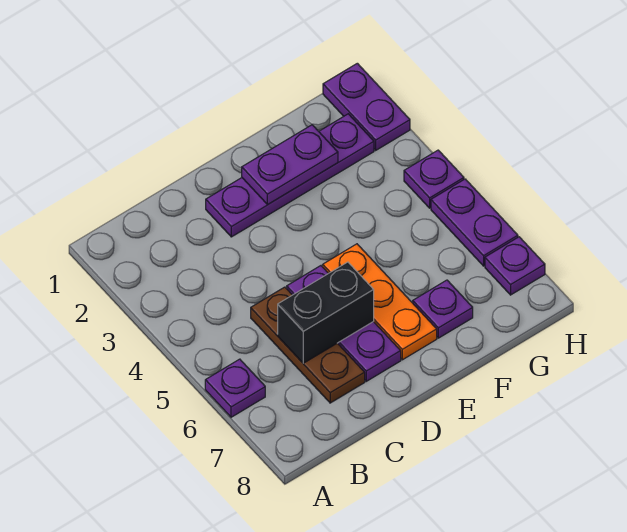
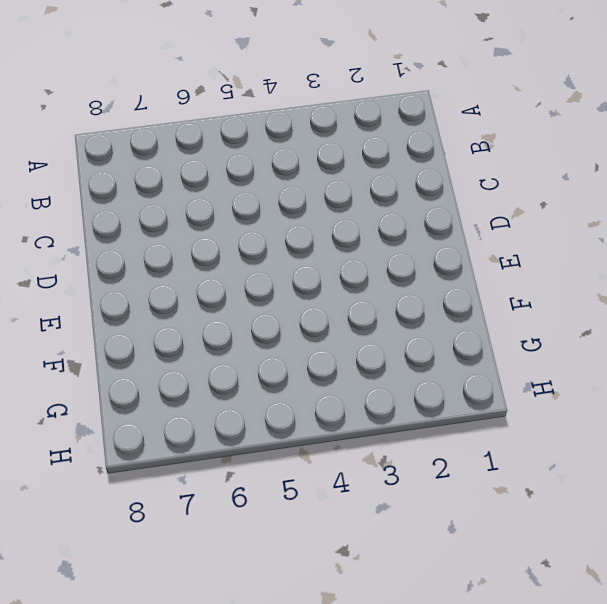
none -> purple plate A6 level 1
none -> brown plate C5:C7 level 1
none -> purple plate D2:G2 level 1

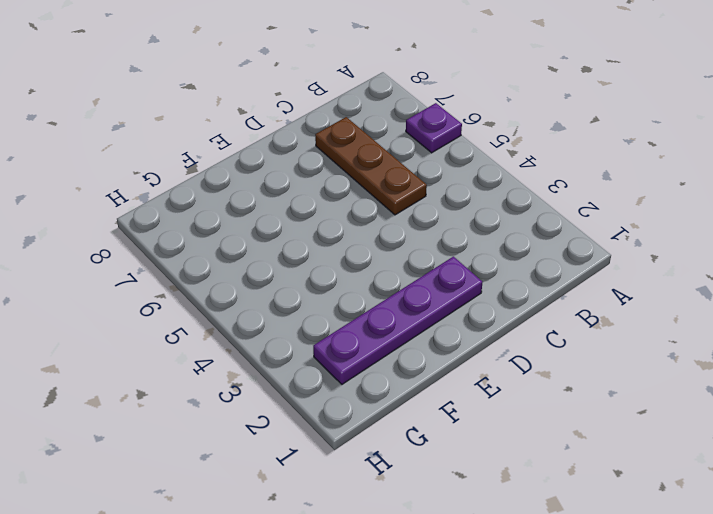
none -> purple plate D5:D7 level 1
none -> orange plate E5:E7 level 1
none -> purple plate F7 level 1

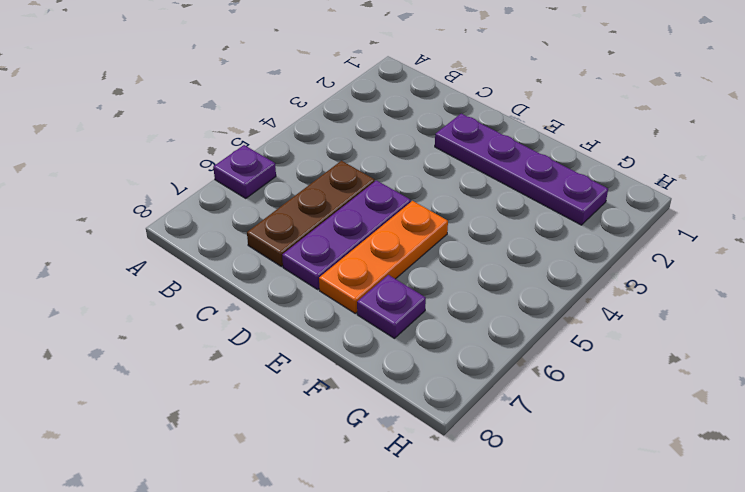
none -> purple plate H1:H2 level 1
none -> purple plate H4 level 1
none -> purple plate H5:H6 level 1

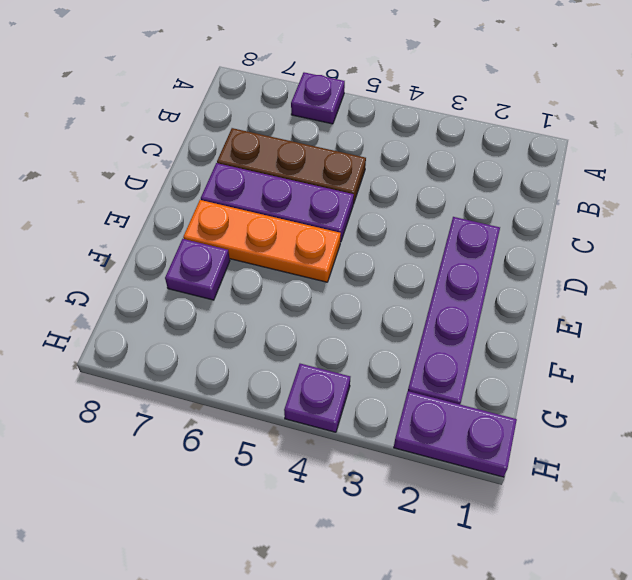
none -> purple plate H5:H6 level 1
none -> purple plate H7 level 1
none -> black brick C6:D6 level 2

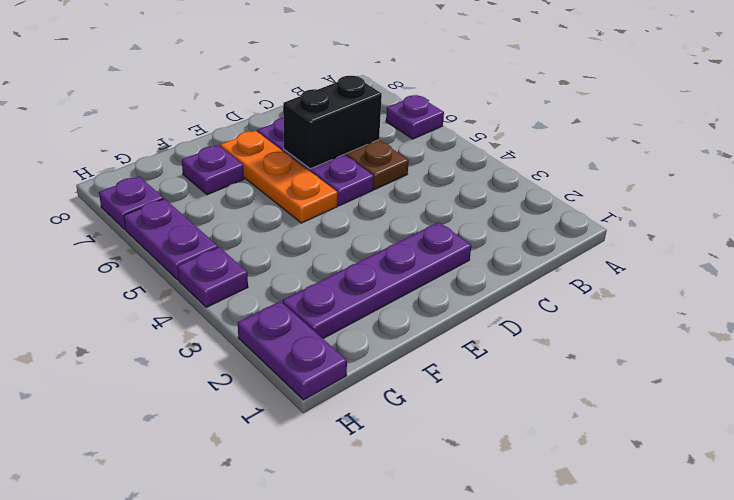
none -> purple plate E2:F2 level 2

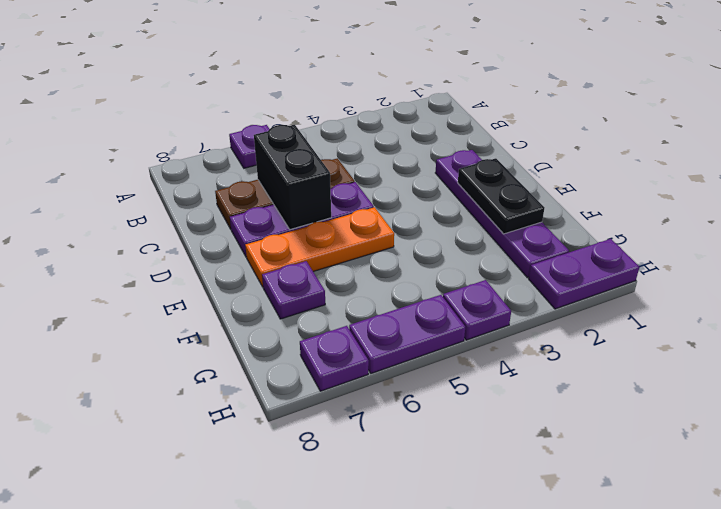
black plate E2:F2 level 2 -> purple plate E2:F2 level 2

